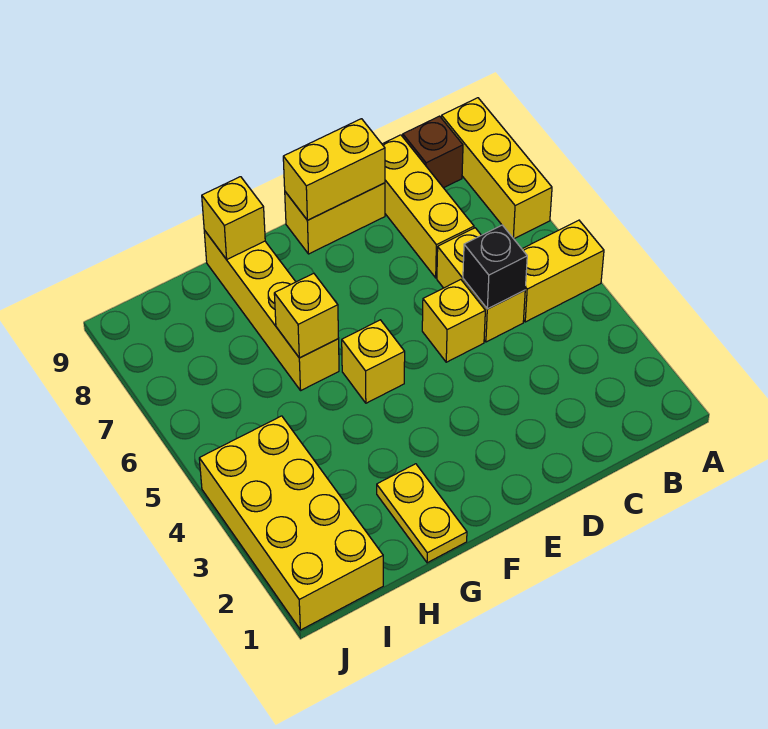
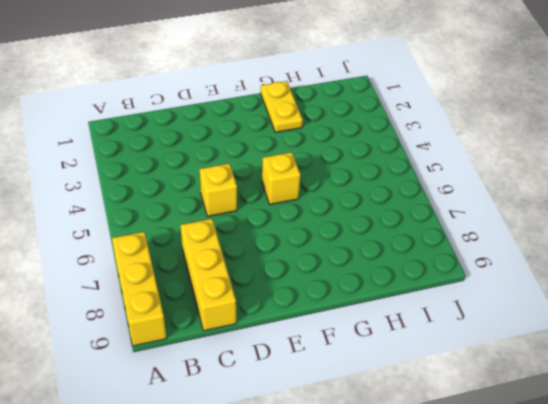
none -> yellow brick A5:B5 level 1
none -> brown brick B9 level 1
none -> yellow brick C5:C6 level 1

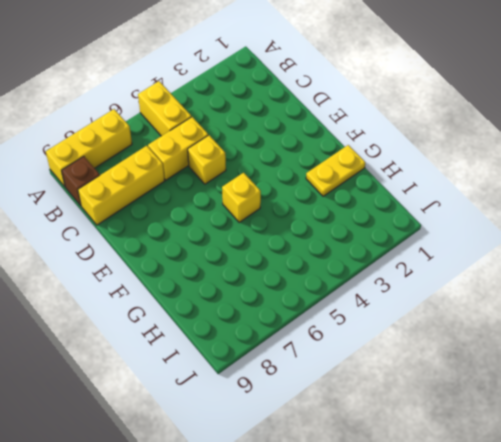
none -> yellow brick D9:E9 level 1
none -> yellow brick G6:G9 level 1
none -> yellow brick I1:J4 level 1

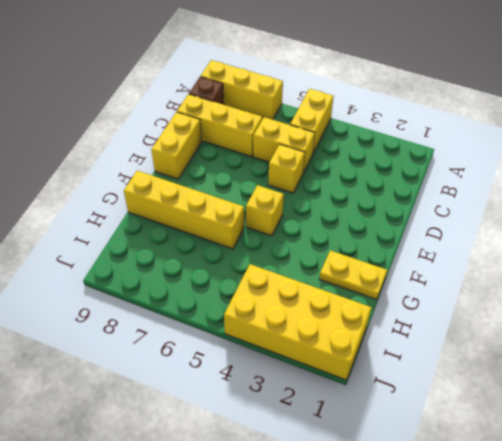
none -> black brick C5 level 2
none -> yellow brick D9:E9 level 2
none -> yellow brick G6 level 2

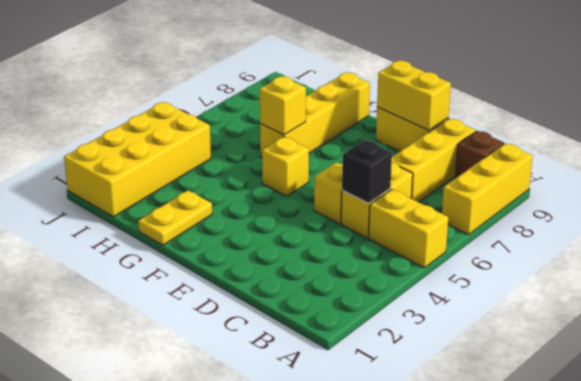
none -> yellow brick G9 level 2

